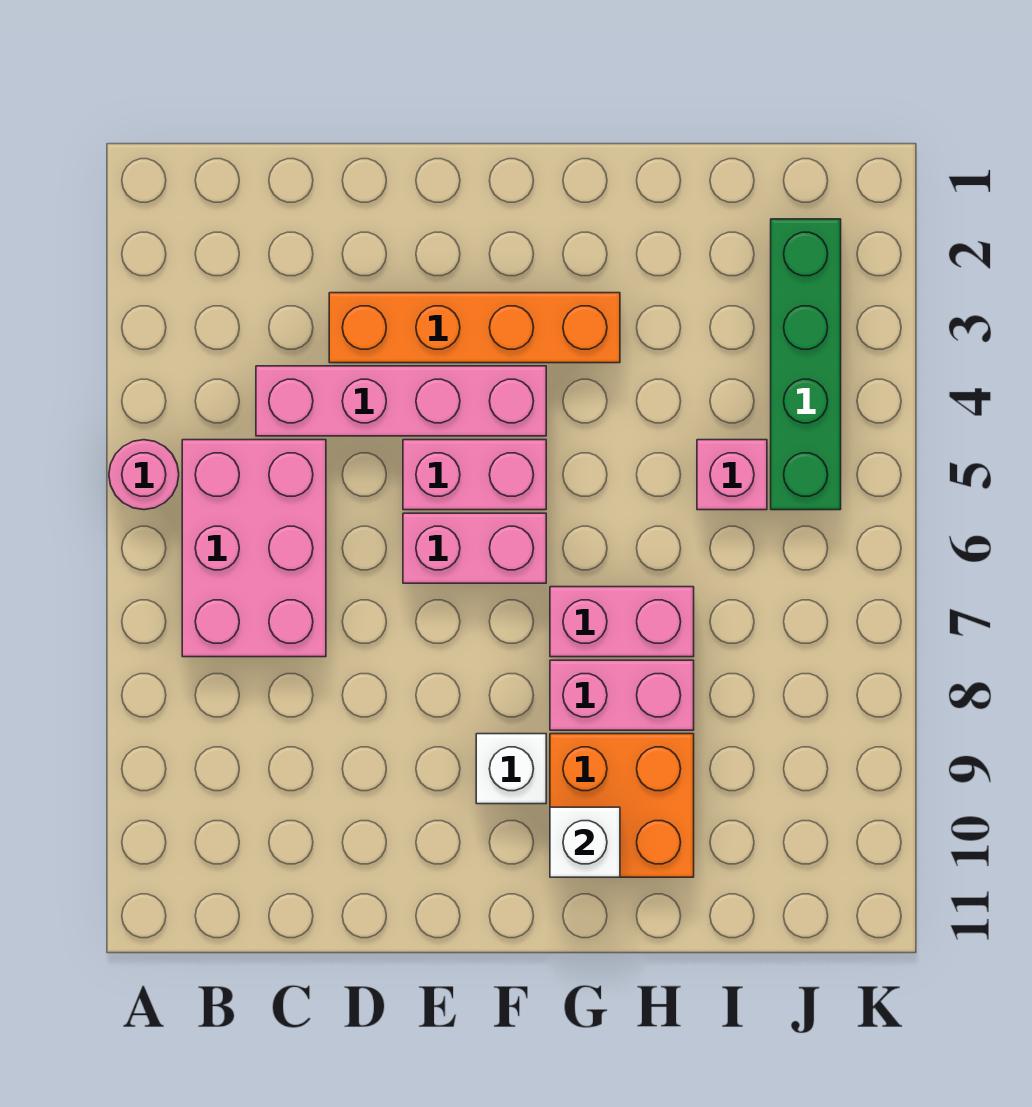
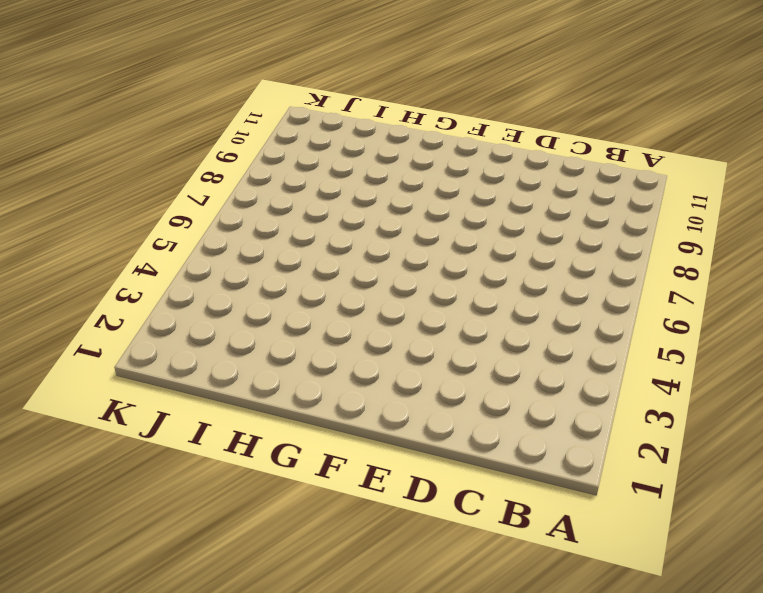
none -> pink round brick A5 level 1
none -> pink brick B5:C7 level 1
none -> pink brick C4:F4 level 1

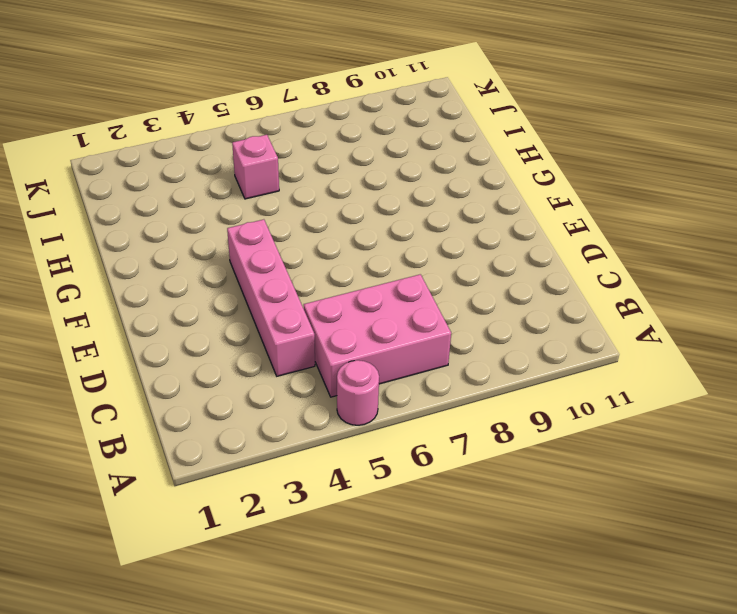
none -> orange brick D3:G3 level 1
none -> pink brick E5:F5 level 1
none -> pink brick E6:F6 level 1

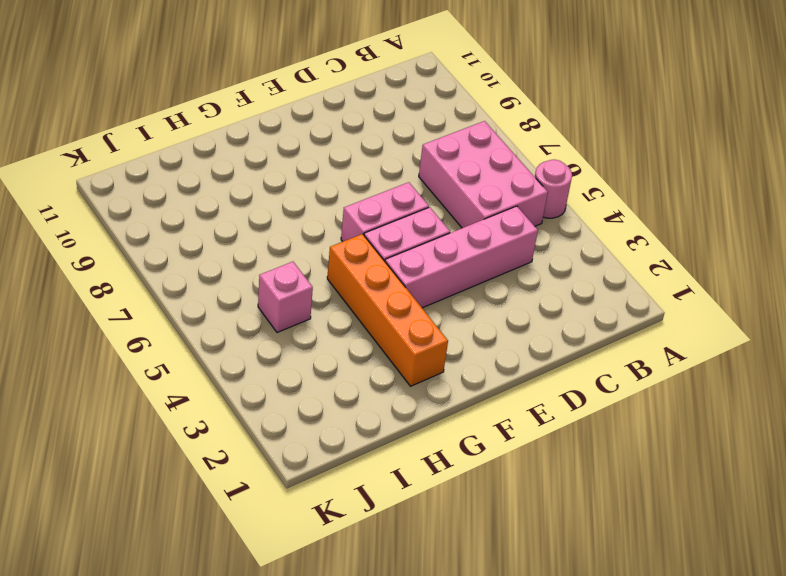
orange brick G2:G5 level 1 -> orange brick D3:G3 level 1
none -> white brick F9 level 1
none -> pink brick G7:H7 level 1
none -> pink brick G8:H8 level 1

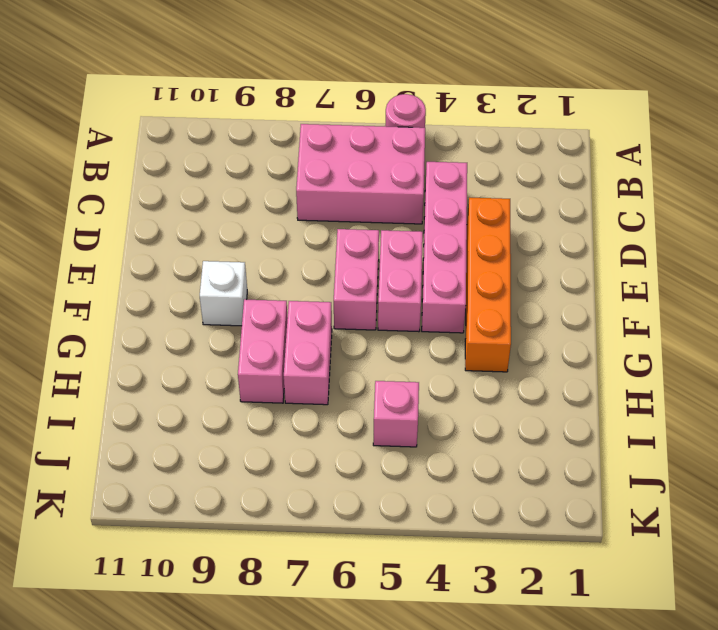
none -> orange brick G9:H10 level 1
none -> green brick J2:J5 level 1
none -> white brick G10 level 2

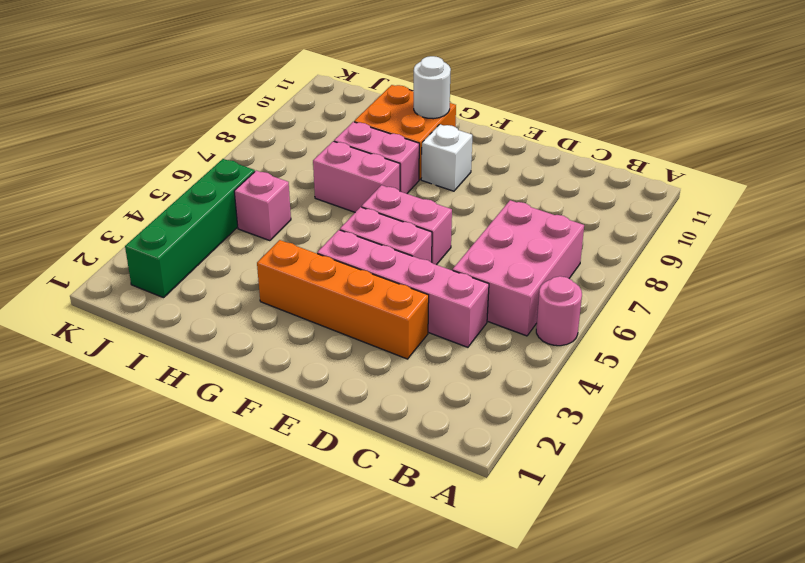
white round brick G10 level 2 -> white brick G10 level 2

